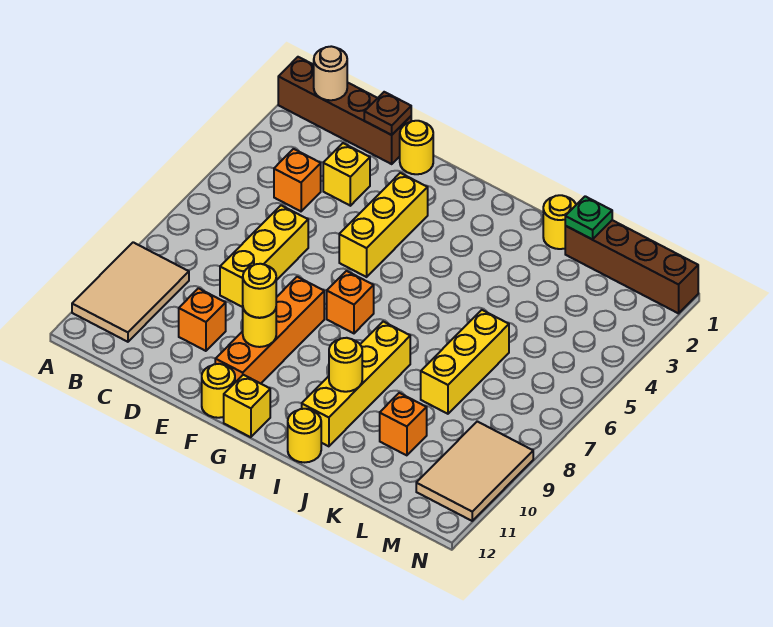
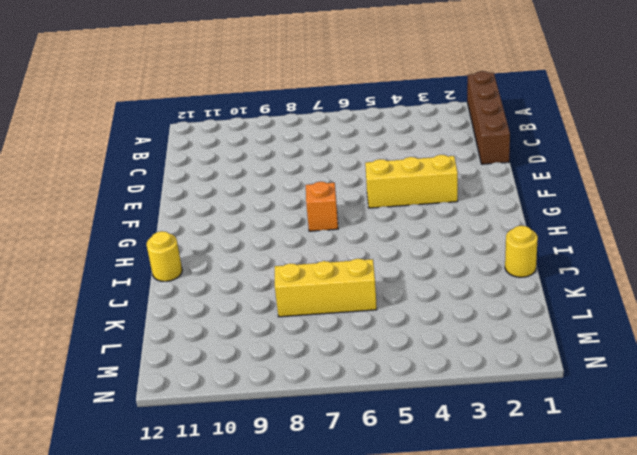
none -> tan tile A9:B11 level 1
none -> orange brick C4 level 1
none -> yellow brick D3 level 1

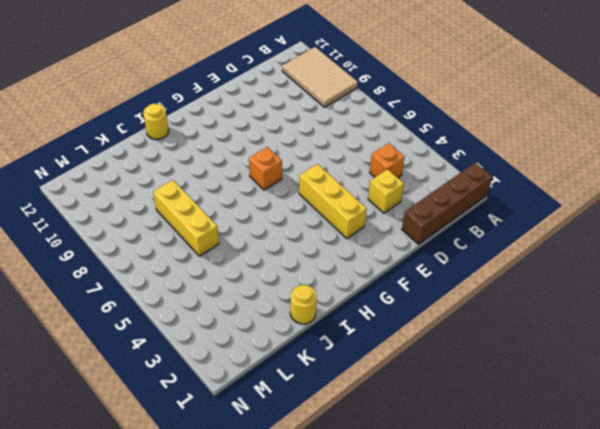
none -> yellow brick D6:D8 level 1
none -> orange brick D10 level 1
none -> yellow round brick E1 level 1

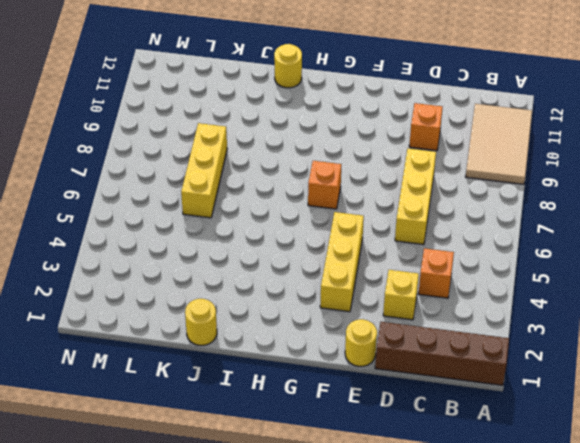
none -> orange brick F8:F11 level 1
none -> yellow round brick F12 level 1
none -> yellow brick G12 level 1

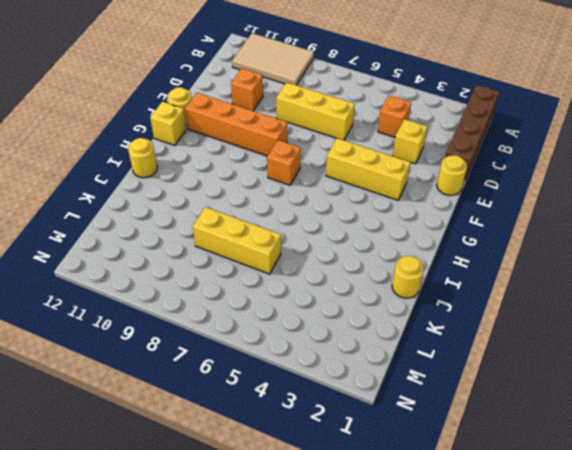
none -> yellow brick I8:I11 level 1
none -> brown brick K1:N1 level 1
none -> orange brick K10 level 1

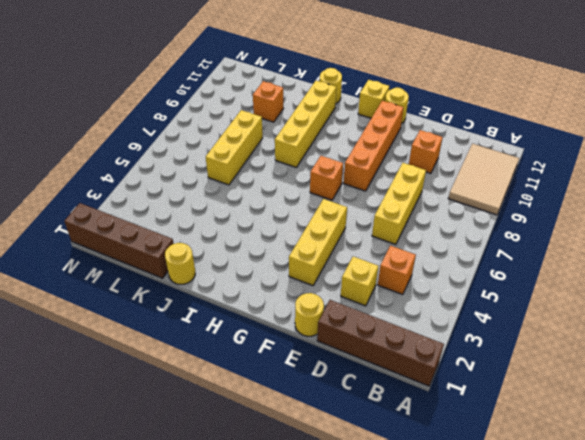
none -> tan tile M9:N11 level 1
none -> tan round brick B1 level 2
none -> brown plate D1 level 2

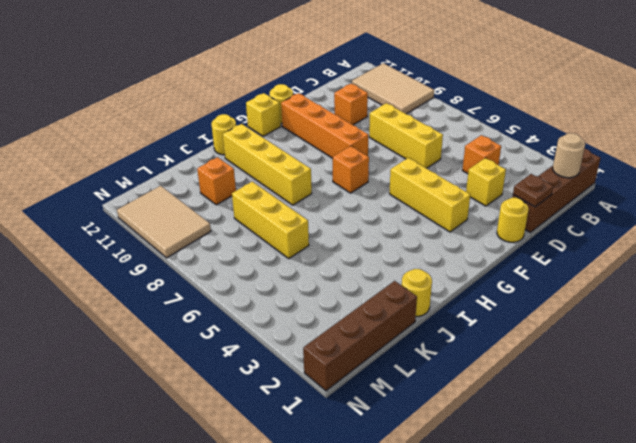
none -> yellow round brick F10 level 2
none -> yellow round brick I10 level 2
none -> green plate K1 level 2

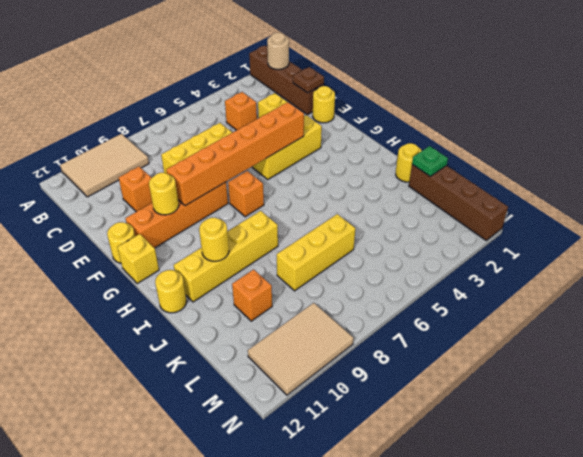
orange brick F4:F9 level 2 -> none
none -> yellow round brick F10 level 3

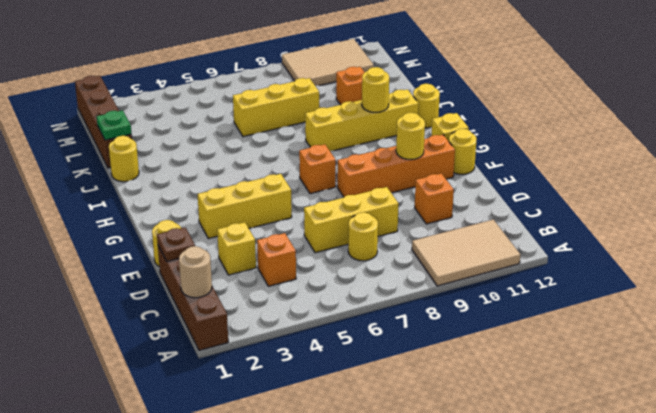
yellow round brick C7 level 1 -> yellow round brick F10 level 3

